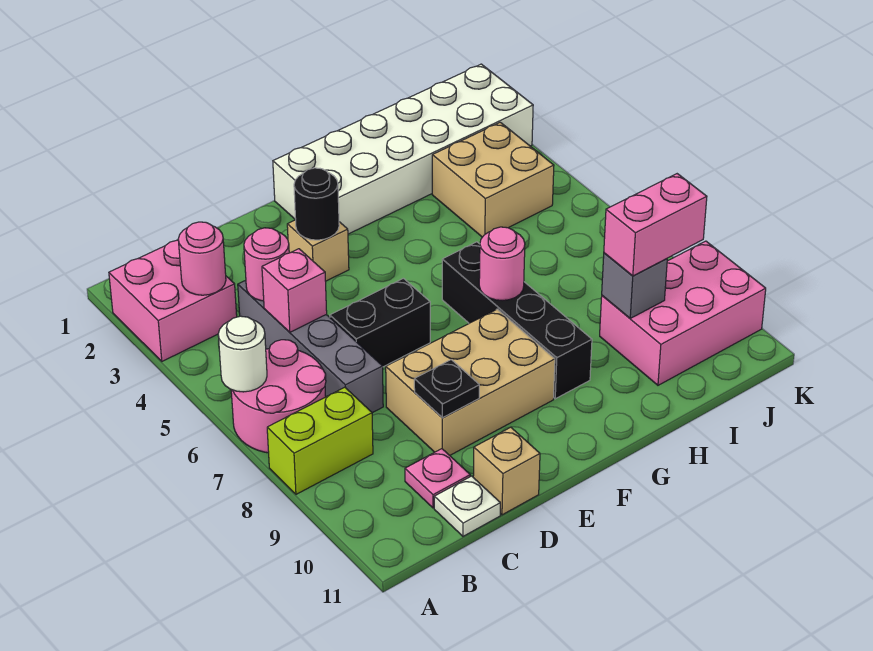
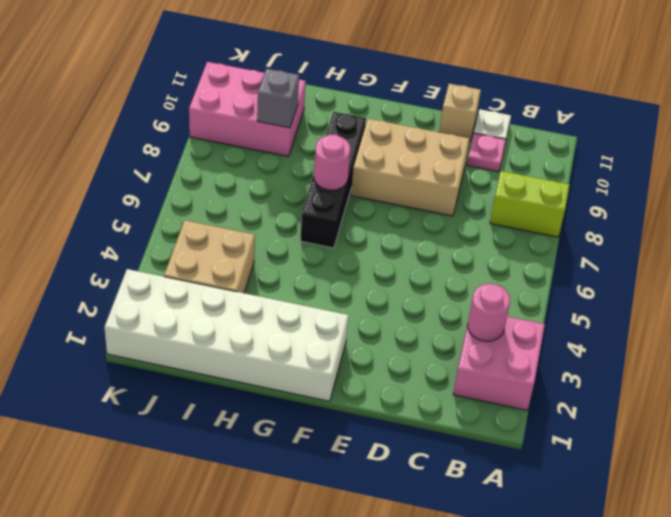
none -> pink round brick A6:B7 level 1
none -> grey brick C4:C7 level 1
none -> black brick D6:E6 level 1

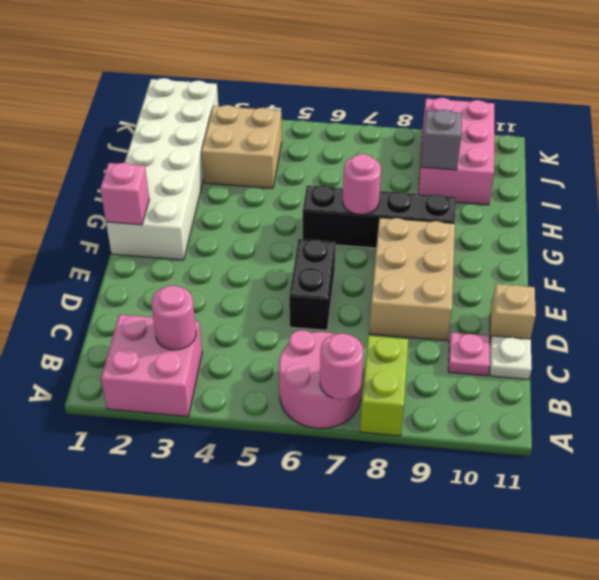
pink round brick A7 level 2 -> pink round brick C4 level 2
pink brick F1 level 2 -> pink brick C5 level 2
none -> grey brick C4:C7 level 1
none -> tan brick E3 level 1
none -> white round brick A6 level 2

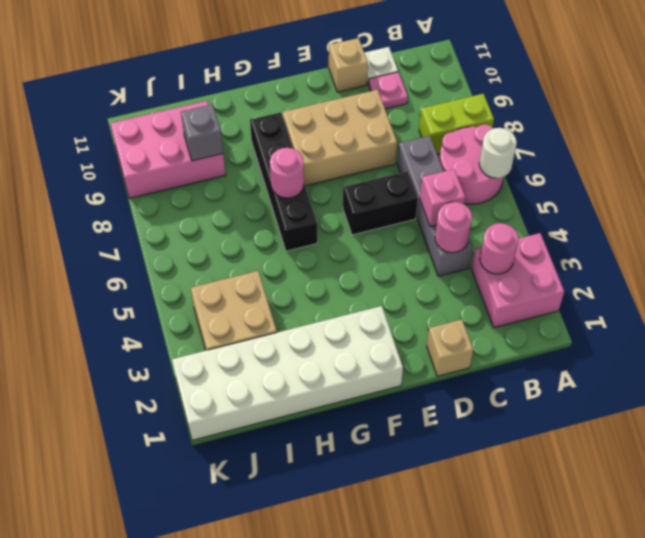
tan brick D1 level 1 -> tan brick E3 level 1
none -> black plate D9 level 2
none -> black round brick E3 level 2
none -> pink brick I9:J9 level 3

